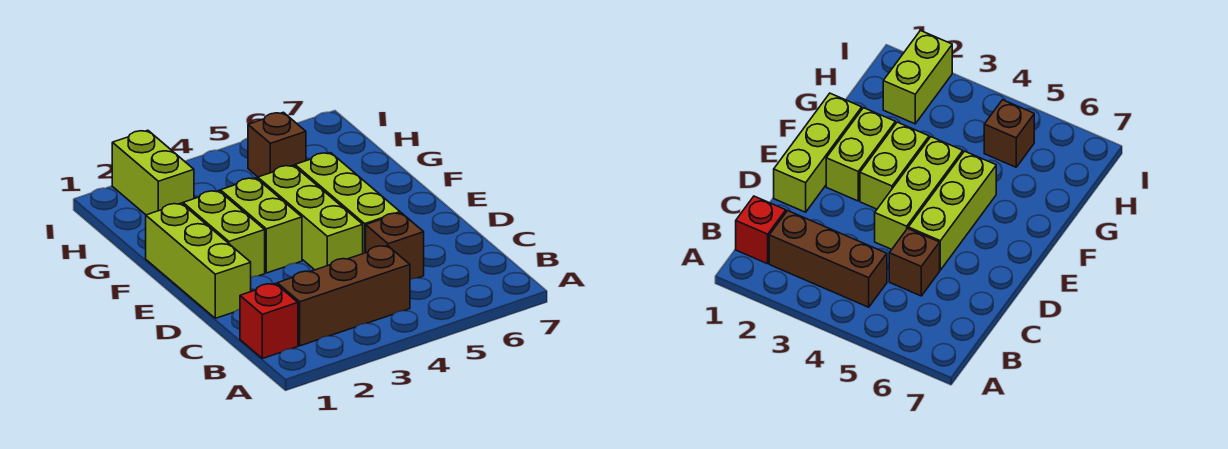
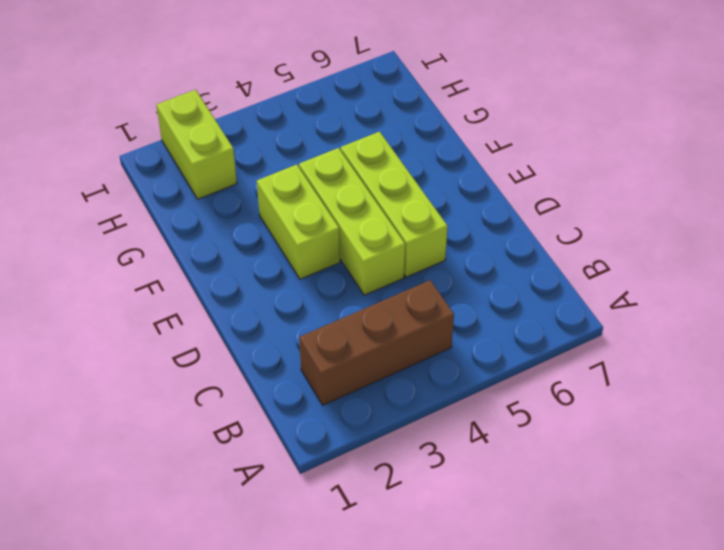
none -> red brick B1 level 1
none -> brown brick C5 level 1

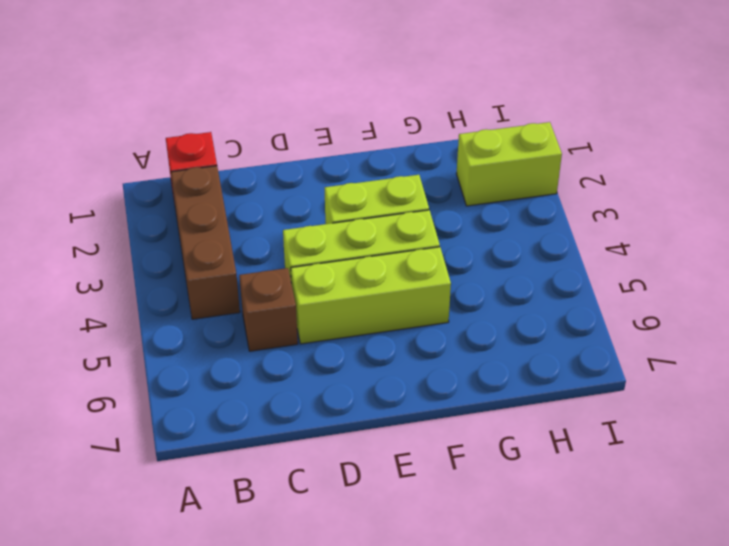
none -> lime brick D1:F1 level 1
none -> lime brick E2:F2 level 1

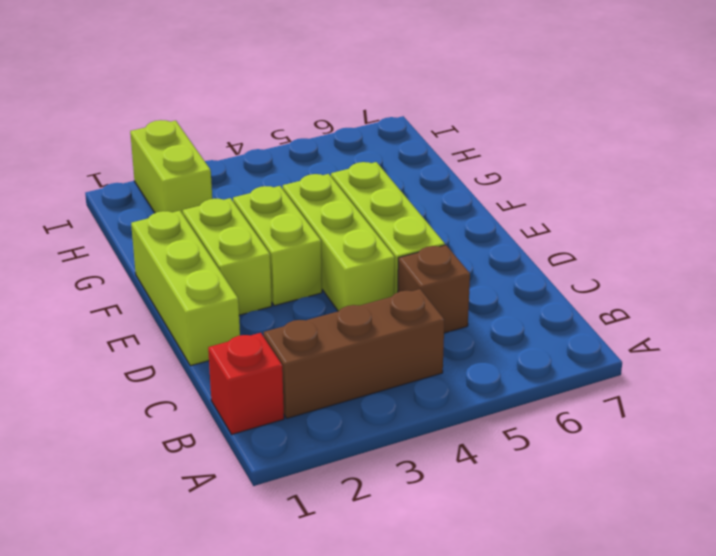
none -> brown brick H5 level 1

